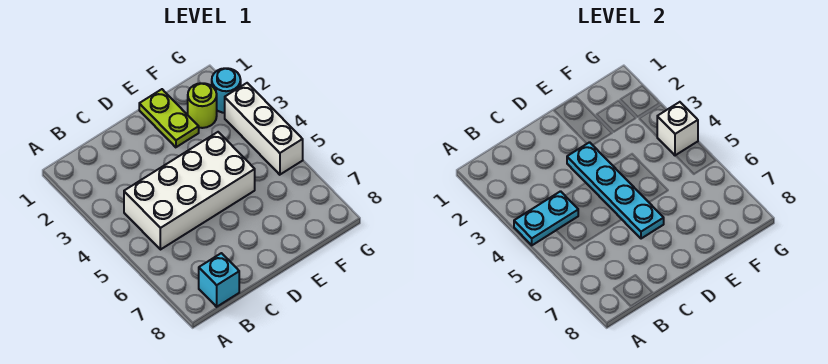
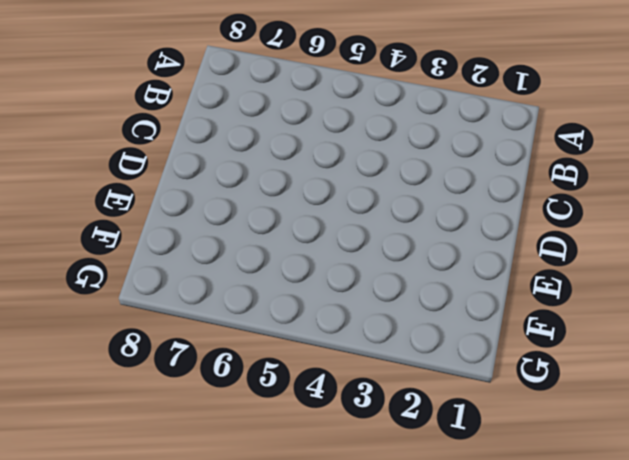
none -> white brick B4:E5 level 1
none -> cyan brick B8 level 1

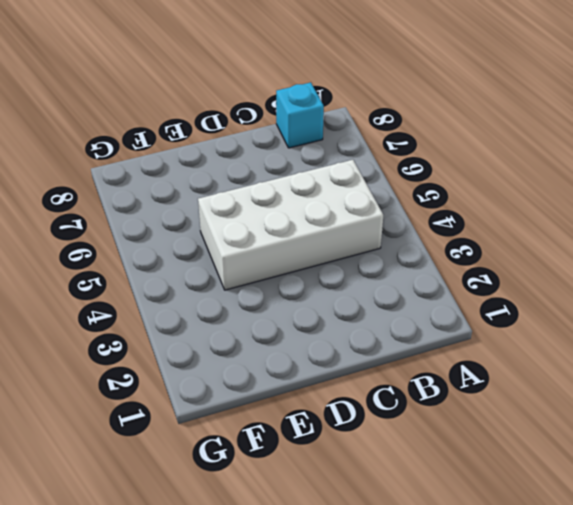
none -> lime plate E1:E2 level 1
none -> lime round brick F2 level 1

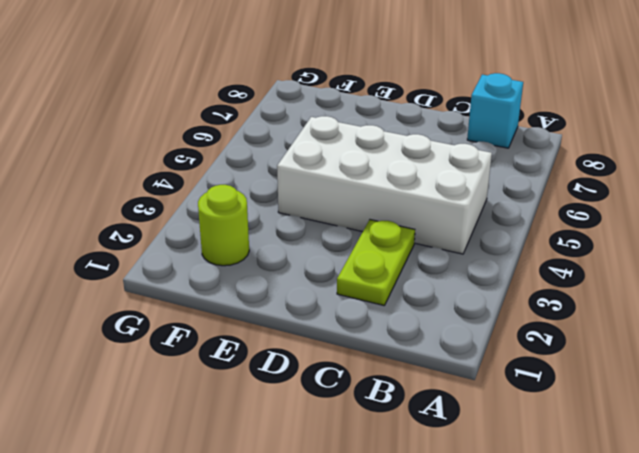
lime plate C2:C3 level 1 -> lime plate E1:E2 level 1
none -> cyan round brick G2 level 1
none -> white brick G3:G5 level 1

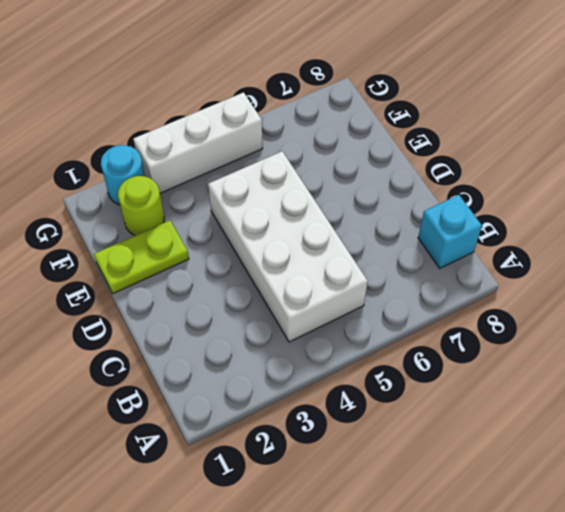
none -> cyan plate A4:B4 level 2
none -> cyan plate D3:D6 level 2

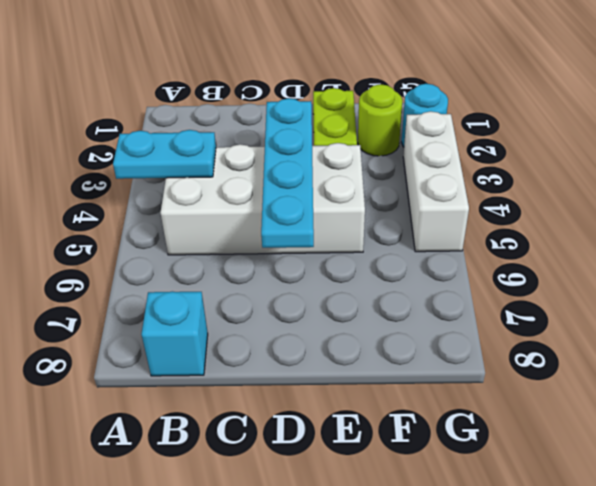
none -> white brick G4 level 2

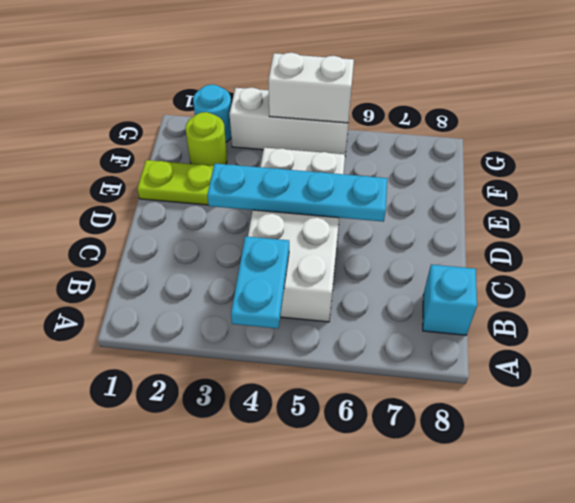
white brick G4:G5 level 2 -> white brick G4 level 2

